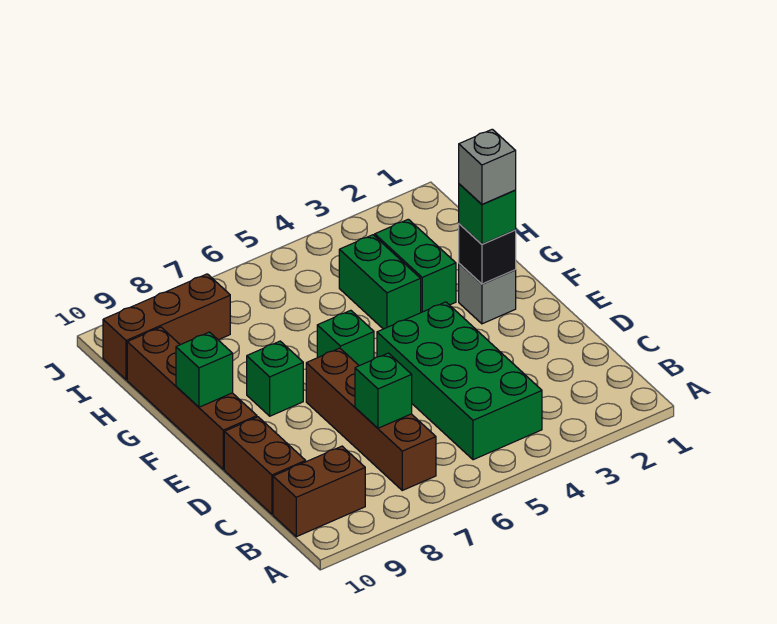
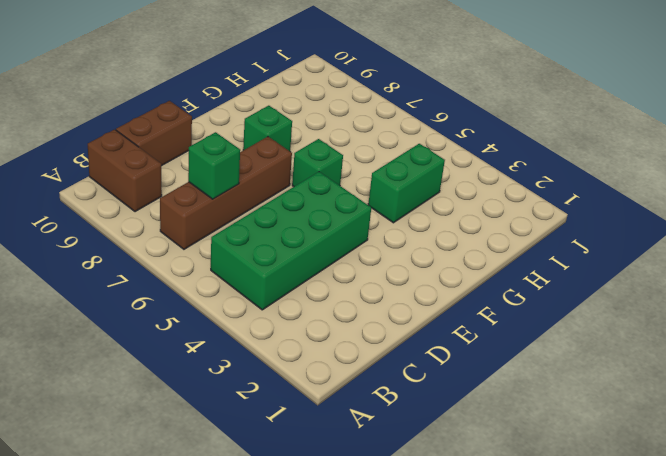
none -> brown brick E10:H10 level 1
none -> grey brick F2 level 1
none -> green brick G3:H3 level 1

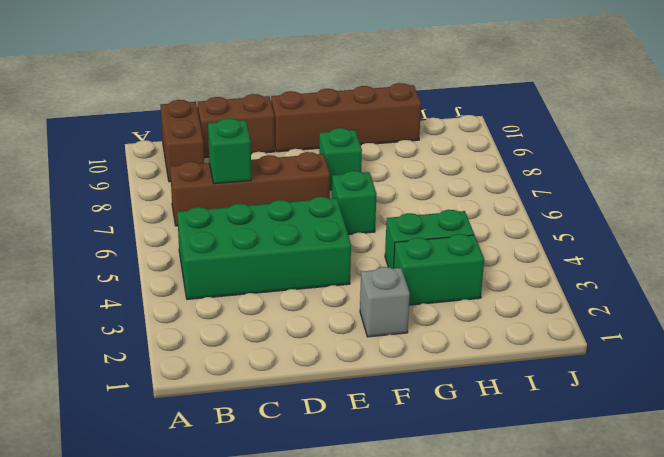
none -> brown brick I8:I10 level 1
none -> black brick F2 level 2
none -> green brick F10 level 2

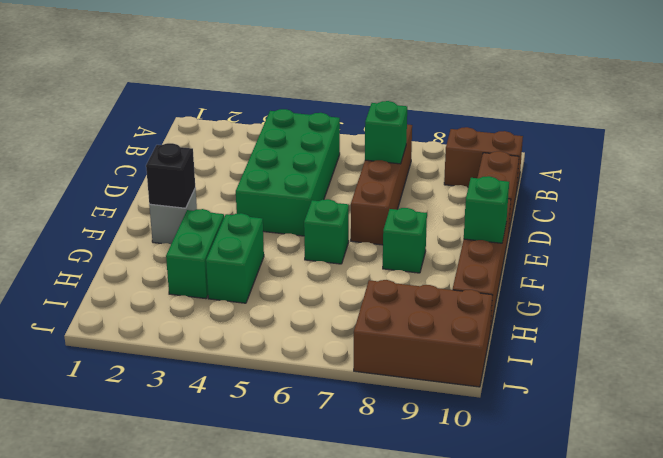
brown brick I8:J10 level 1 -> brown brick I8:I10 level 1
none -> green brick F2 level 3
none -> grey brick F2 level 4

